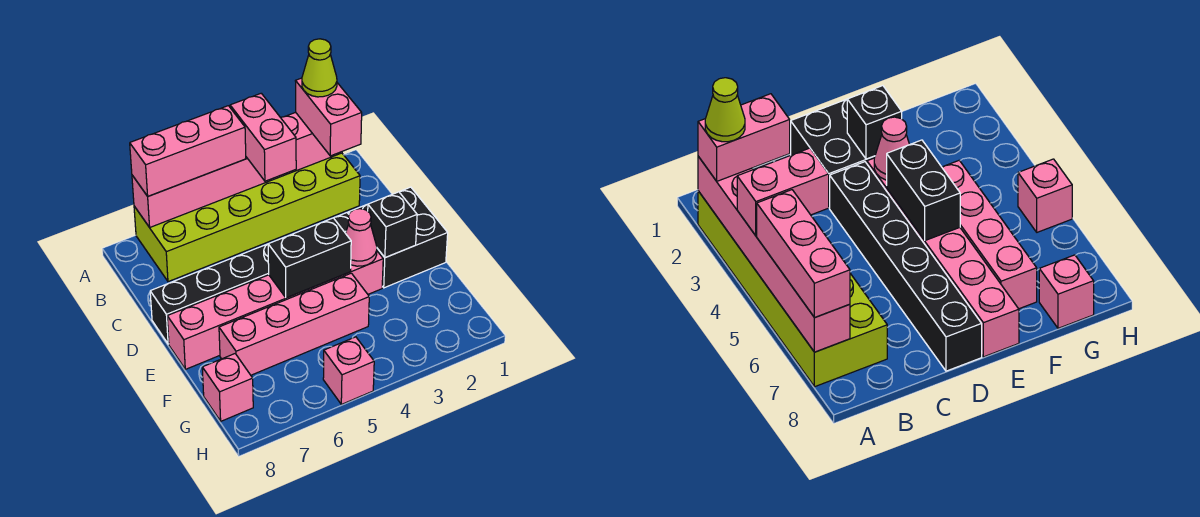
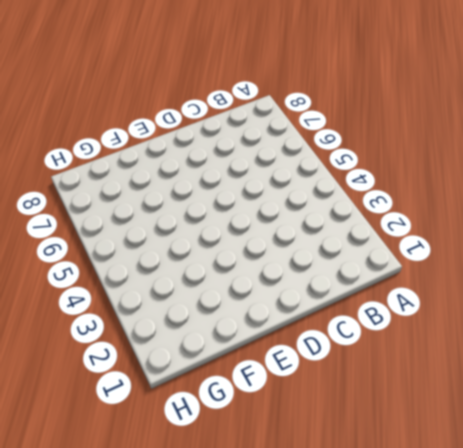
none -> lime brick A2:B7 level 1
none -> black brick D1:E2 level 1
none -> black brick D3:D8 level 1

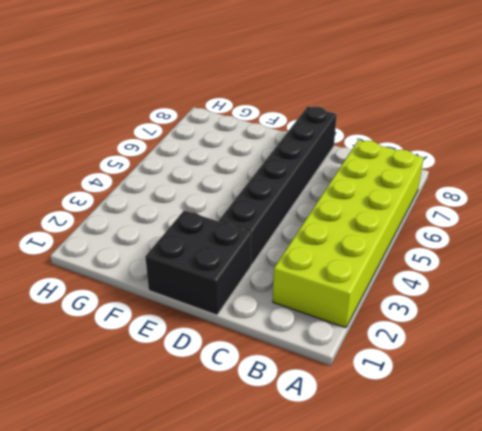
none -> pink brick E3:E8 level 1
none -> pink brick F4:F7 level 1
none -> pink brick G8 level 1

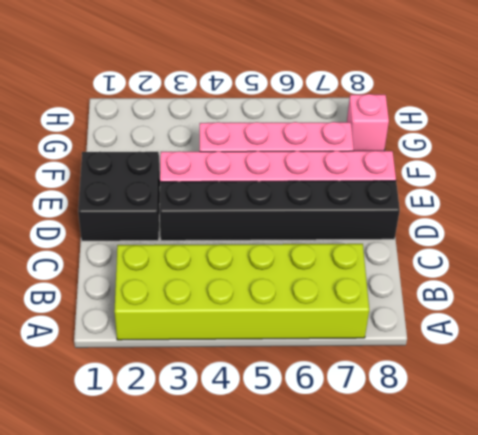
none -> pink brick H5 level 1
none -> pink brick A2:A7 level 2
none -> black brick E2 level 2

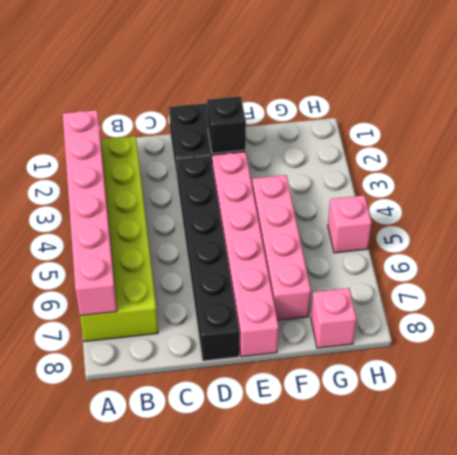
none -> pink cone E3 level 2
none -> black brick E4:E5 level 2
none -> pink brick A2:B2 level 3

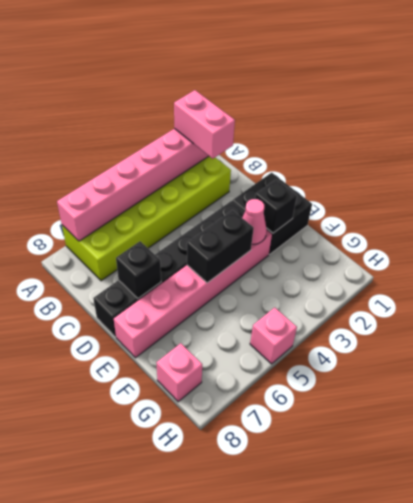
black brick D7 level 2 -> none
none -> pink brick F4:F7 level 1
none -> pink brick A4:B4 level 3
none -> pink brick A5:A7 level 3

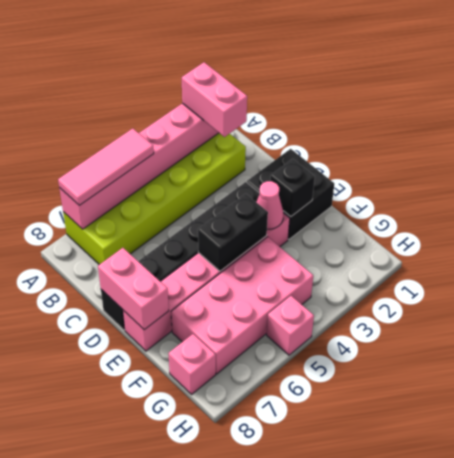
pink tile A5:A7 level 3 -> pink brick A5:A7 level 3
pink brick D8:E8 level 2 -> pink brick A4:B4 level 3
pink brick F4:G7 level 1 -> pink brick F4:F7 level 1
none -> lime cone A2 level 4

